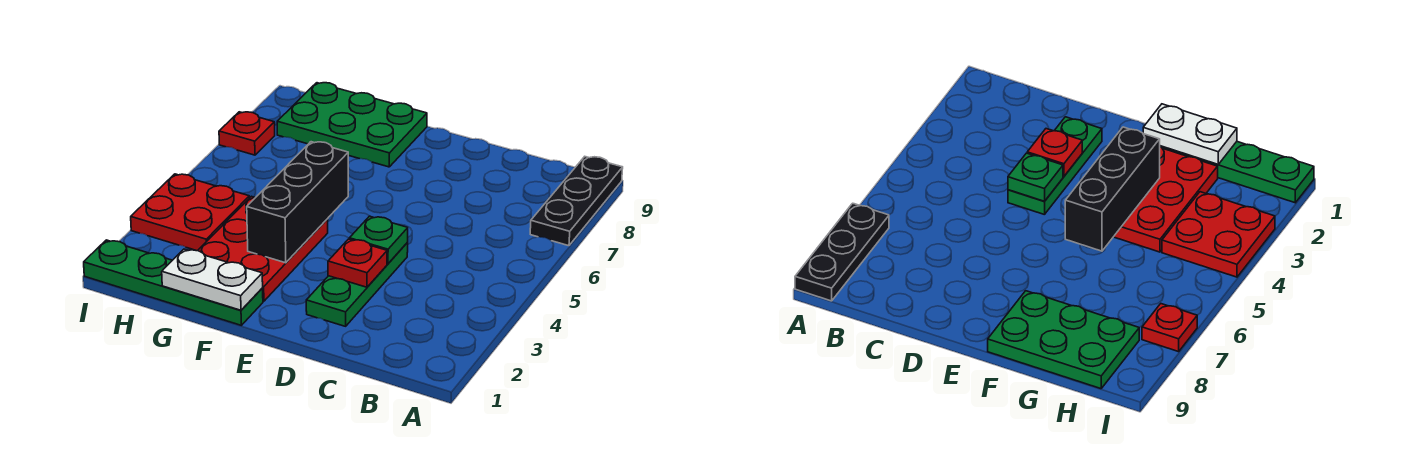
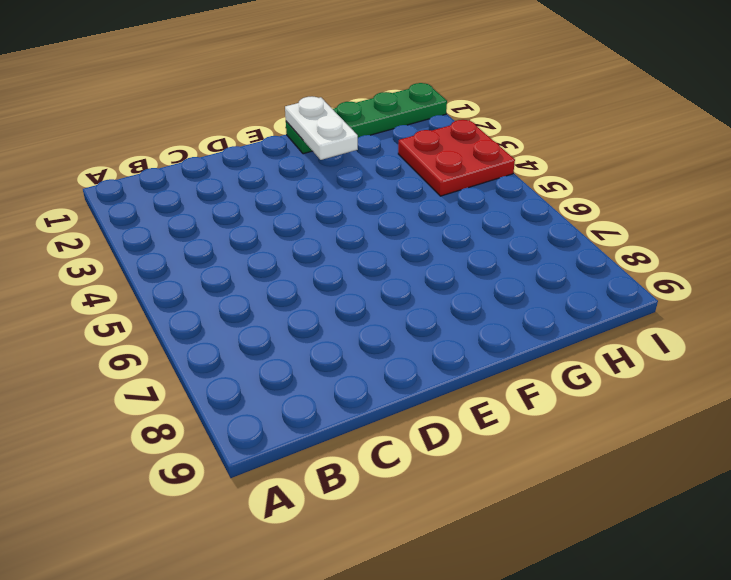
white plate F1:F2 level 2 -> white plate F1:G1 level 2
none -> black plate A7:A9 level 1
none -> green plate D2:D4 level 1

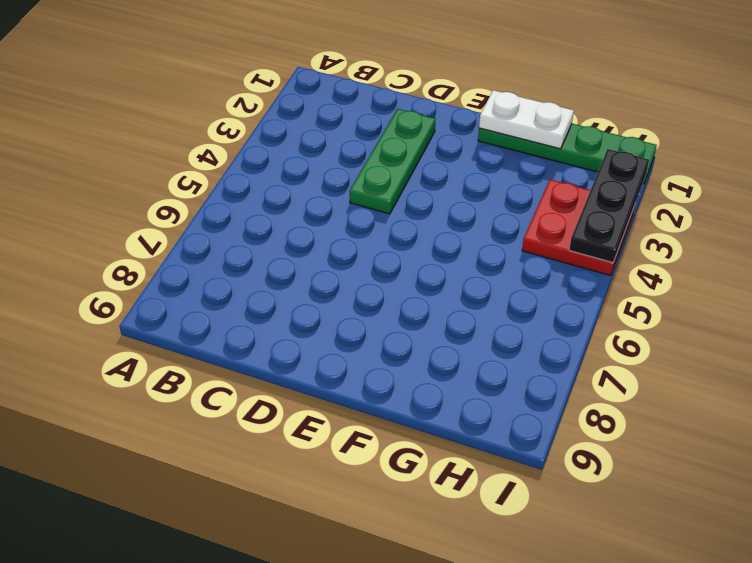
black plate I2:I4 level 2 -> black plate A7:A9 level 1
none -> red plate F2:G4 level 1
none -> green plate F8:H9 level 1

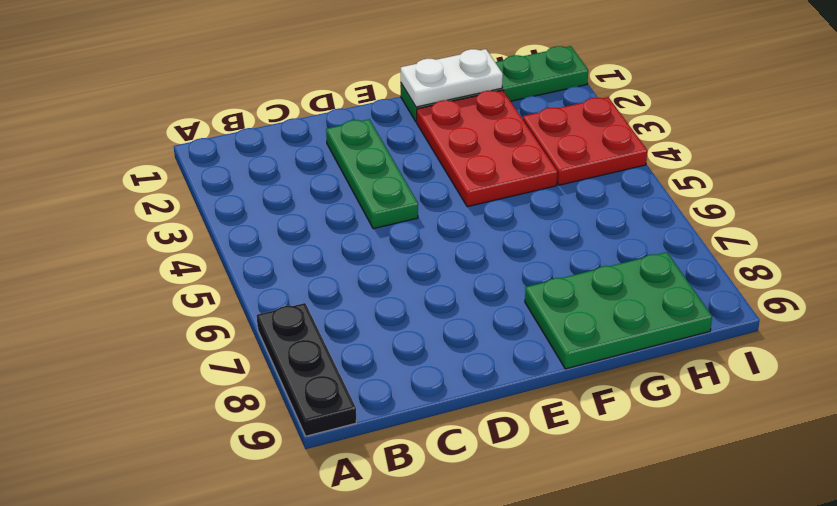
none -> red plate I7 level 1
none -> red plate D3 level 2

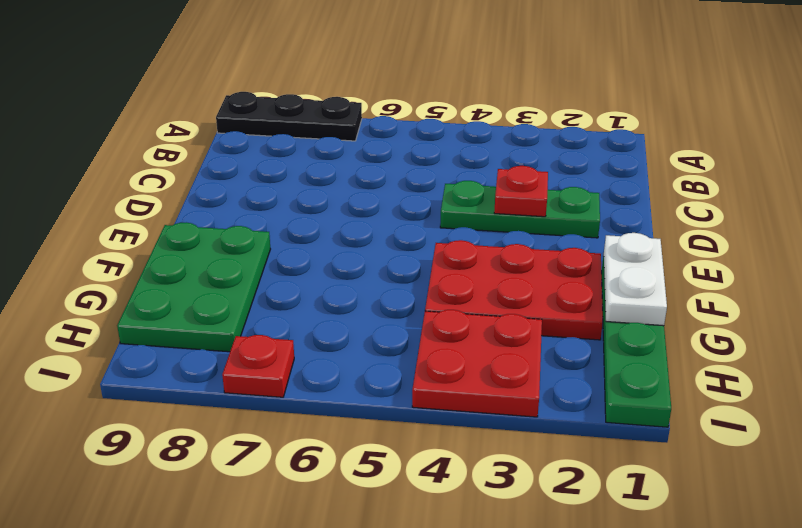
none -> green plate D4 level 2
none -> black brick F3:F5 level 2

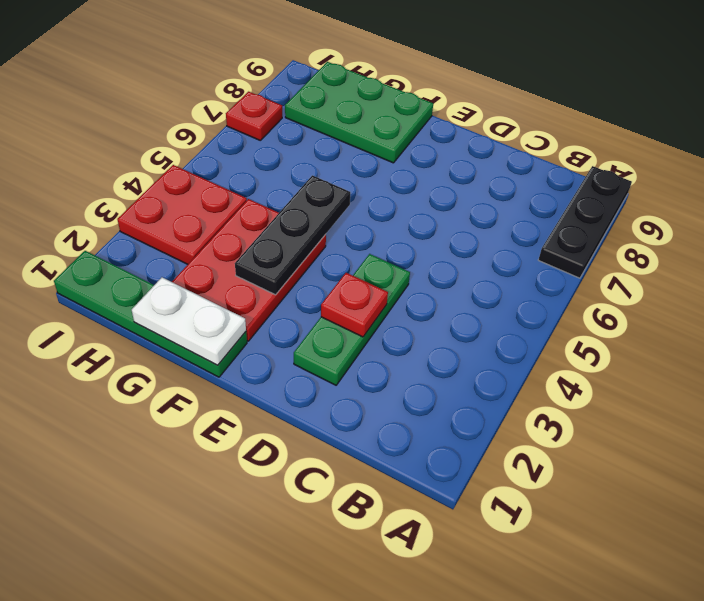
black plate F3:F5 level 2 -> black brick F3:F5 level 2
none -> green plate D4 level 2

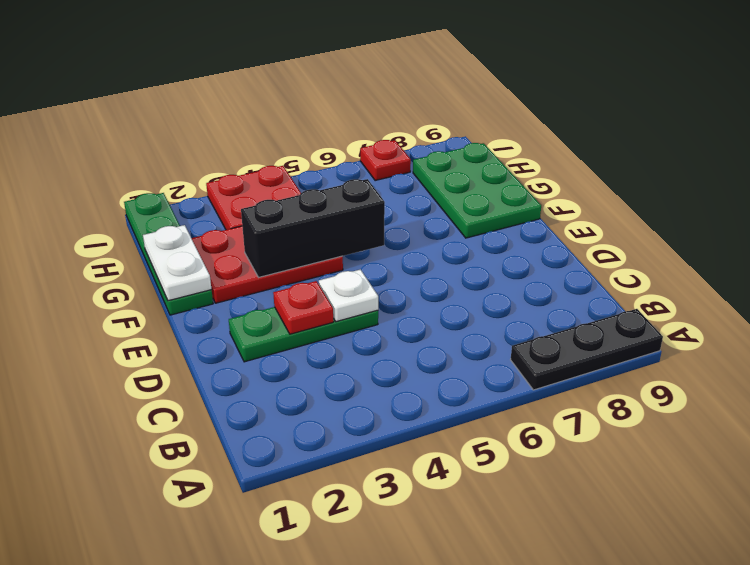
white plate D4 level 2 -> green plate D4 level 2

